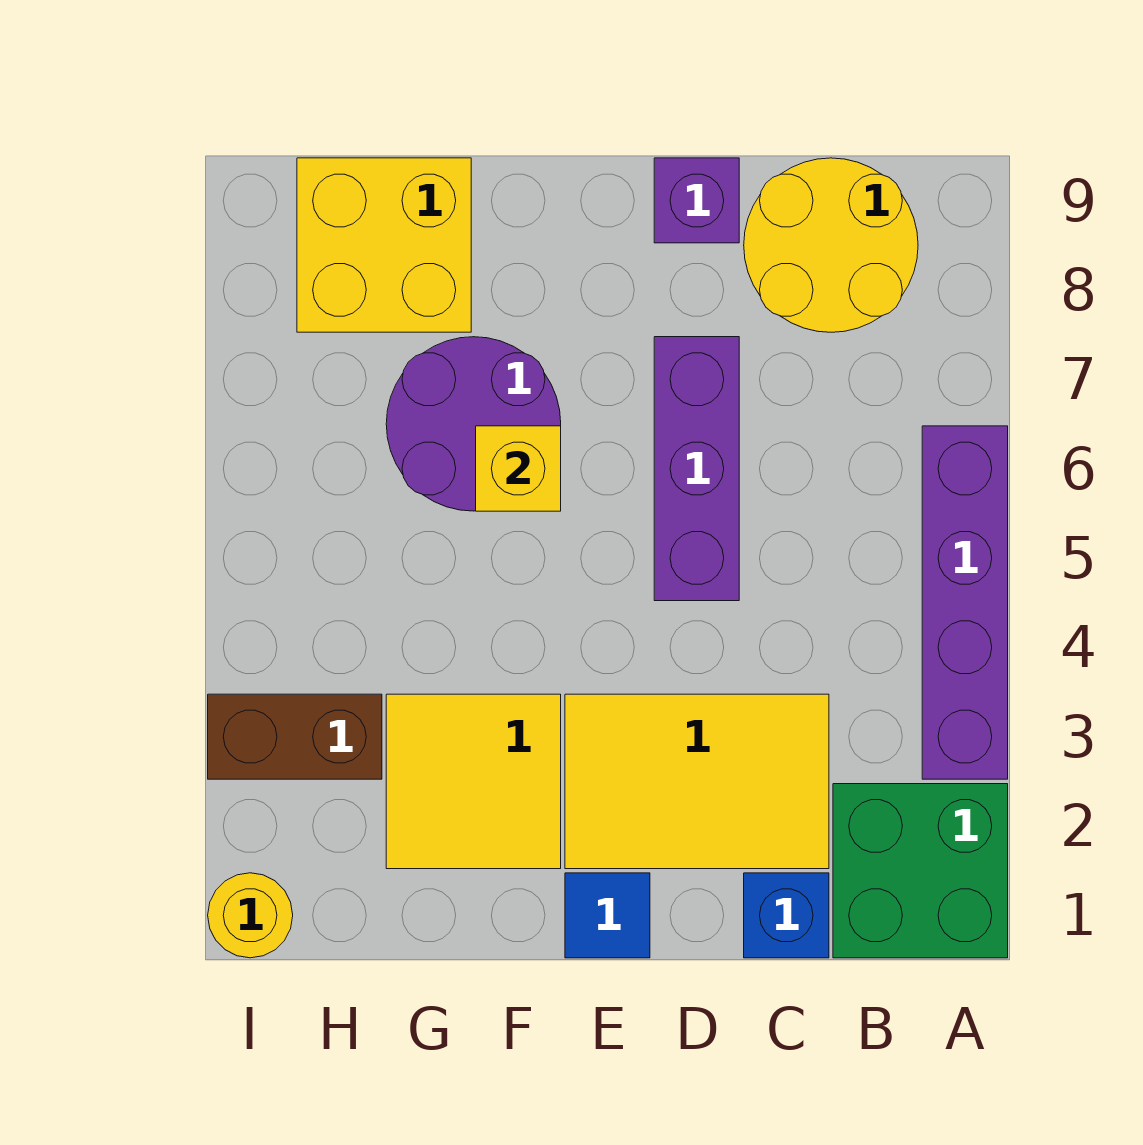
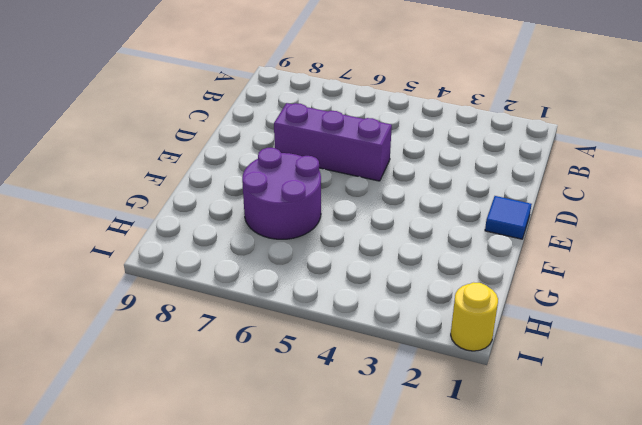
none -> green brick A1:B2 level 1
none -> purple brick A3:A6 level 1
none -> yellow round brick B8:C9 level 1

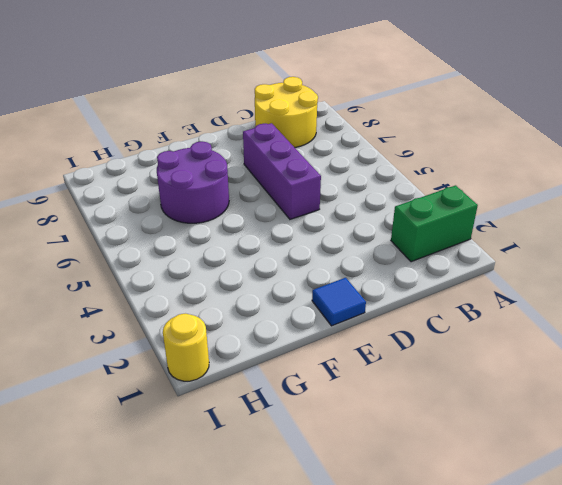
green brick A2:B2 level 1 -> green brick A1:B2 level 1
none -> purple brick A3:A6 level 1
none -> blue brick C1 level 1
none -> yellow tile C2:E3 level 1

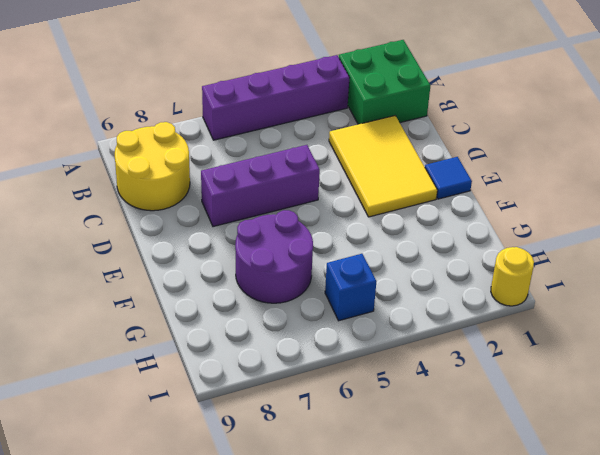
blue brick H5 level 1 -> blue brick C1 level 1
none -> purple brick D9 level 1
none -> yellow tile F2:G3 level 1
none -> yellow brick G8:H9 level 1

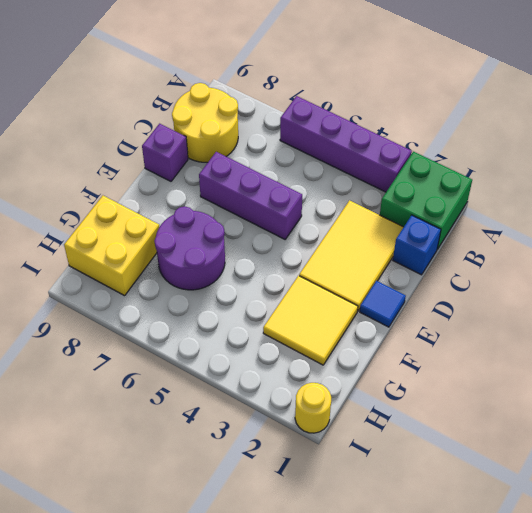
none -> brown brick H3:I3 level 1
none -> yellow brick F6 level 2

